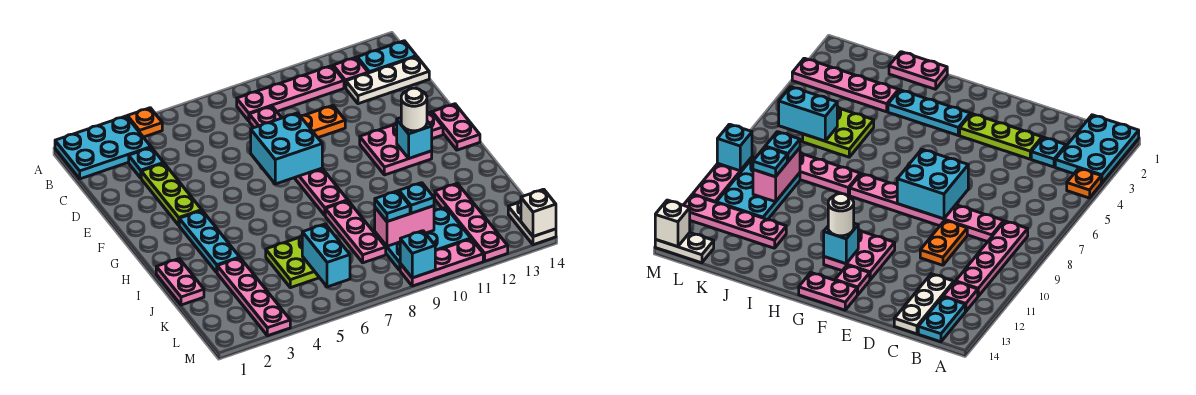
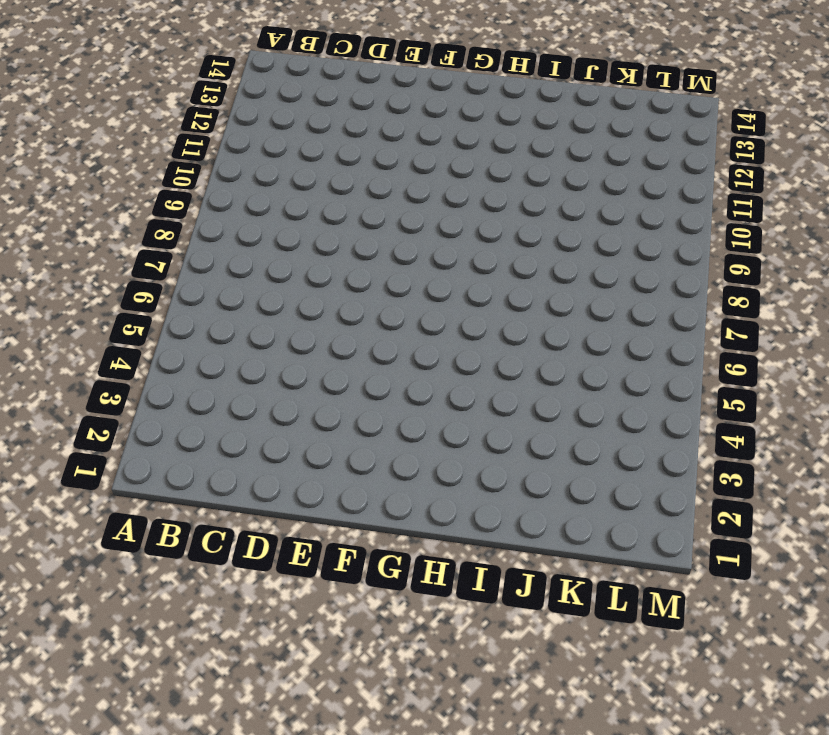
none -> cyan plate A1:B3 level 1
none -> orange plate A4 level 1
none -> pink plate B8:B11 level 1
none -> pink plate B12 level 1

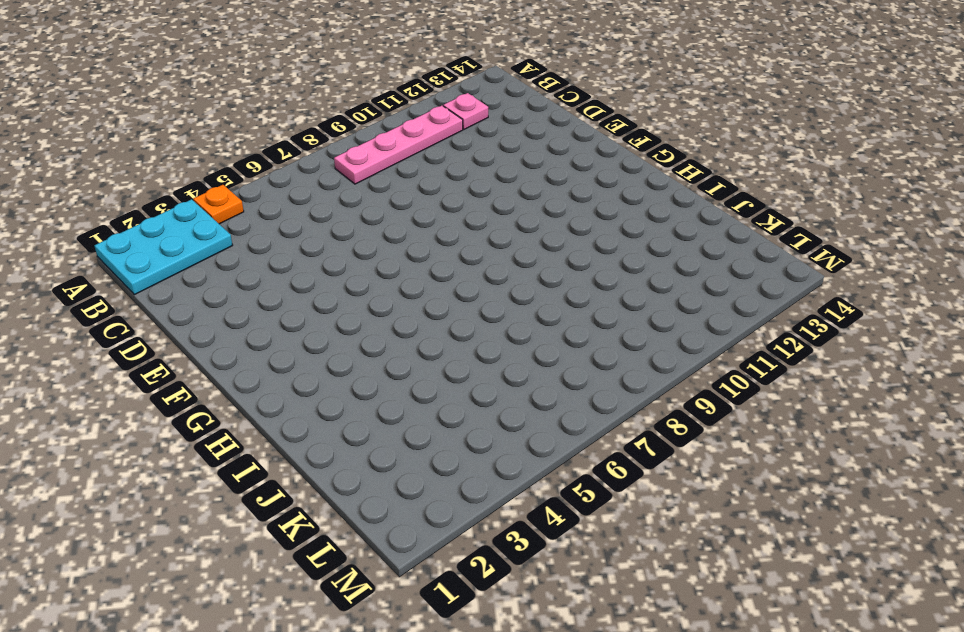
none -> cyan plate B13:B14 level 1
none -> cyan plate C3 level 1
none -> pink plate C8:H8 level 1
none -> white plate C12:C14 level 1

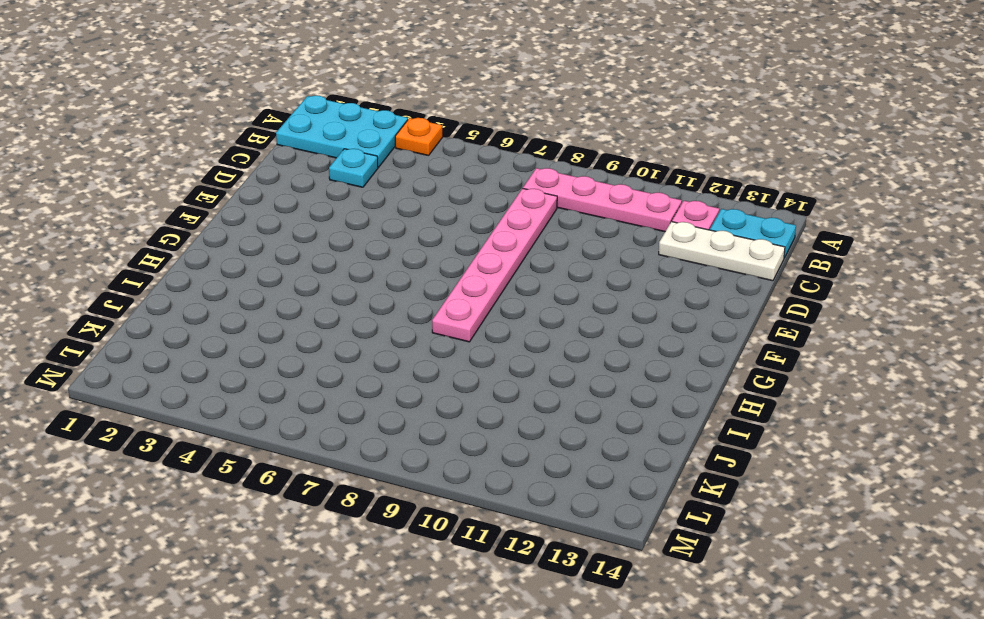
none -> lime plate D3:F3 level 1
none -> orange plate D9:D10 level 1
none -> pink plate F11:G12 level 1
none -> pink plate F13 level 1

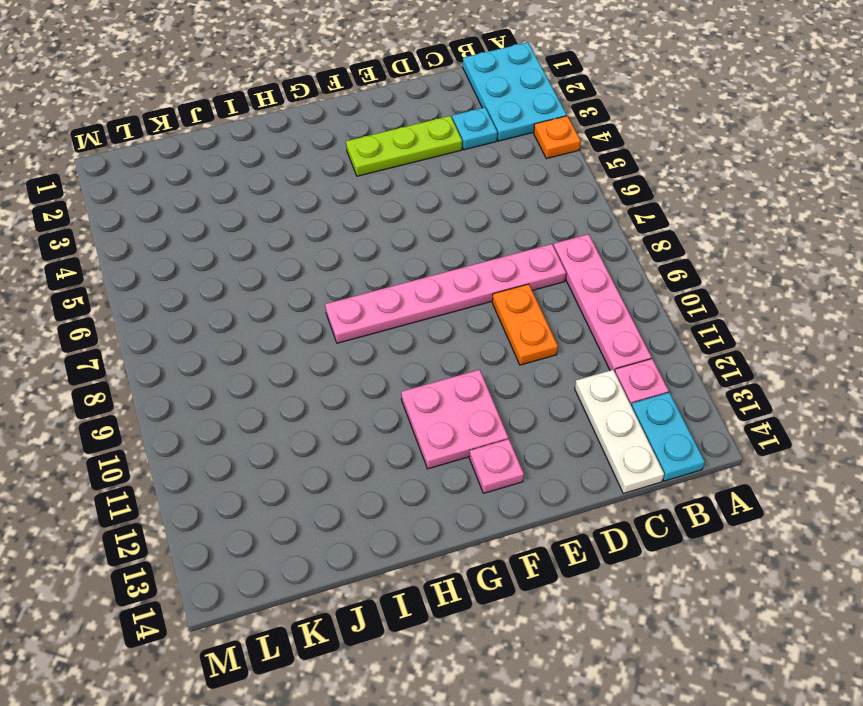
none -> pink plate F14:G14 level 1
none -> cyan plate G3:I3 level 1
none -> pink plate I1:J1 level 1
none -> pink plate I8:K8 level 1

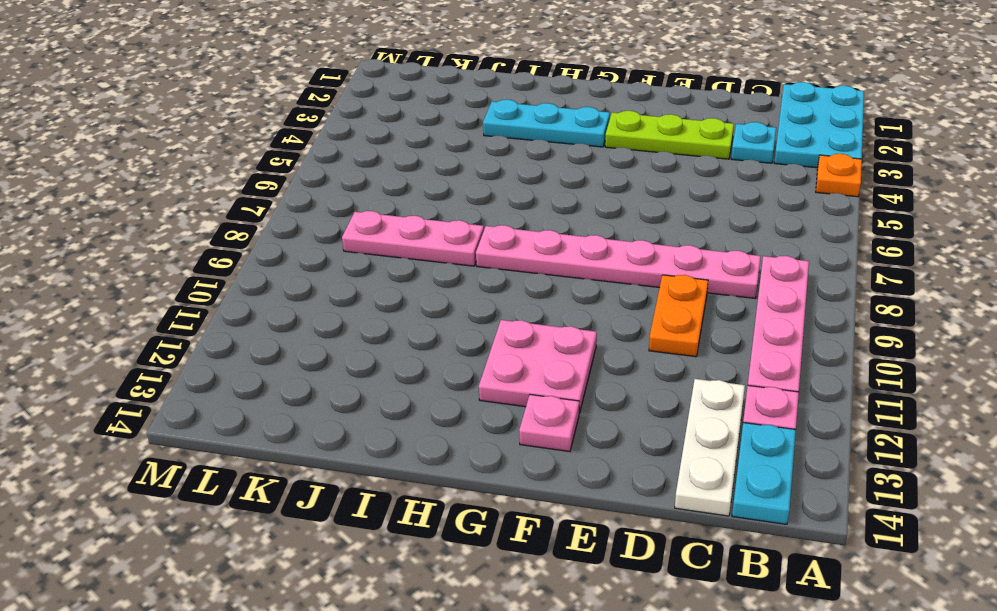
none -> pink plate F14:G14 level 1
none -> pink plate I1:J1 level 1
none -> pink plate J3:M3 level 1
none -> lime plate J5:K6 level 1

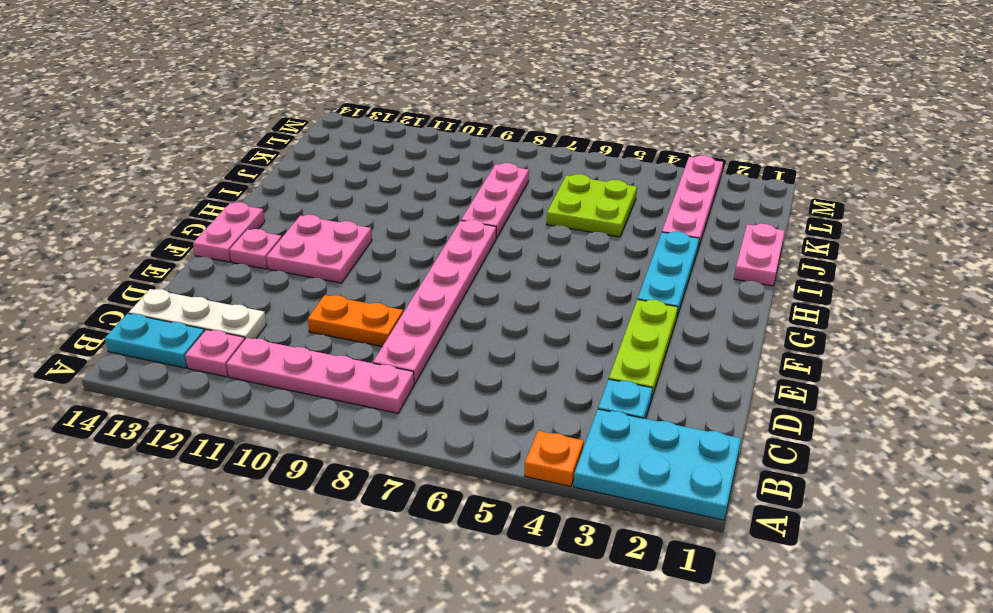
none -> pink plate J12:M12 level 1
none -> cyan plate K9:L11 level 1
none -> white plate L14:M14 level 1
none -> pink plate M9:M11 level 1

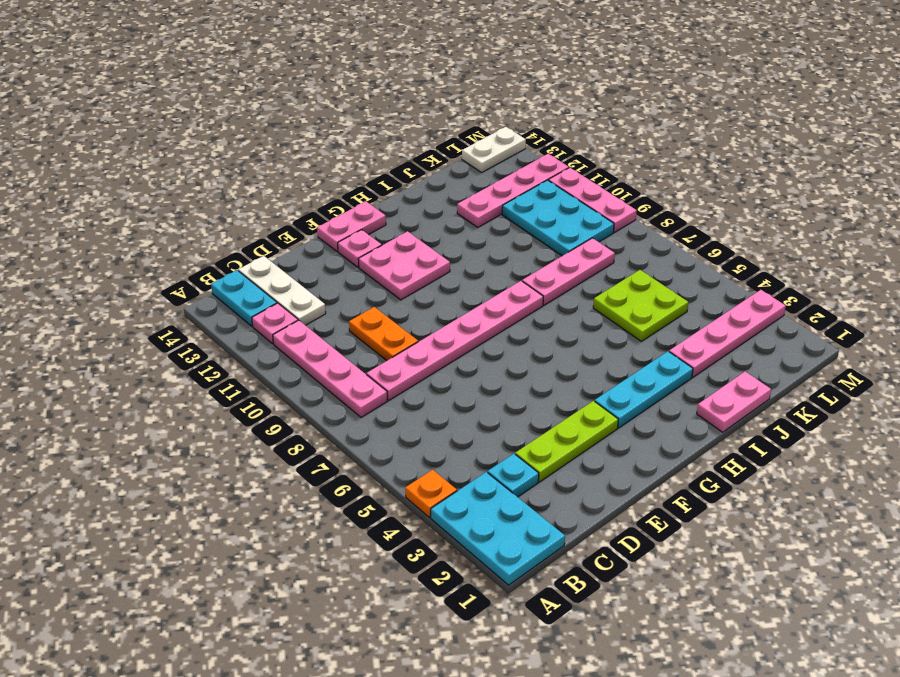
none -> cyan brick E7:F8 level 2
none -> cyan brick G12 level 2
none -> cyan brick K6:L6 level 2
none -> pink brick K9:K10 level 2

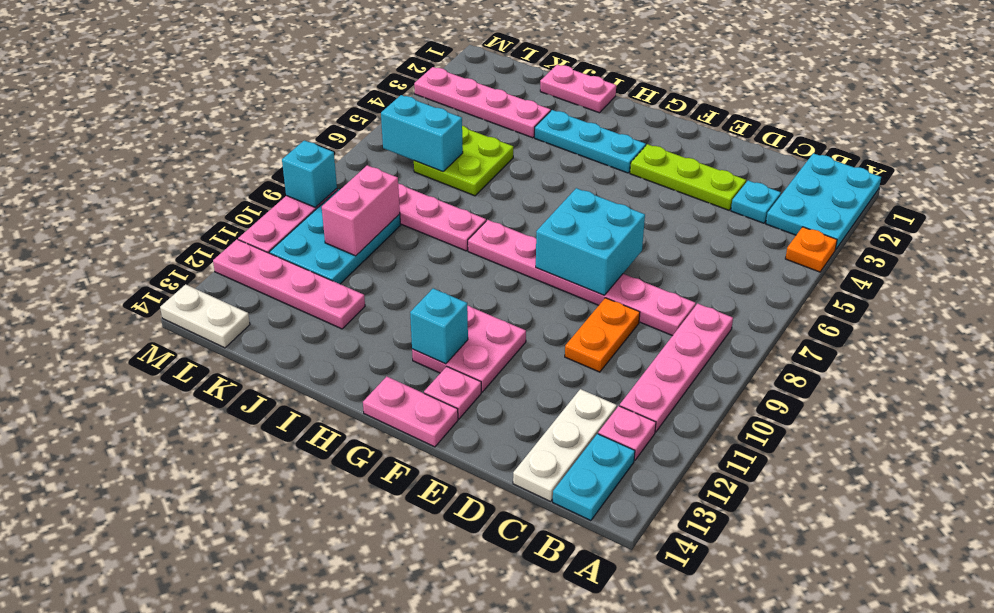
none -> white brick M14 level 2
none -> white round brick G12 level 3
none -> cyan plate K9 level 3
none -> cyan plate K10 level 3

